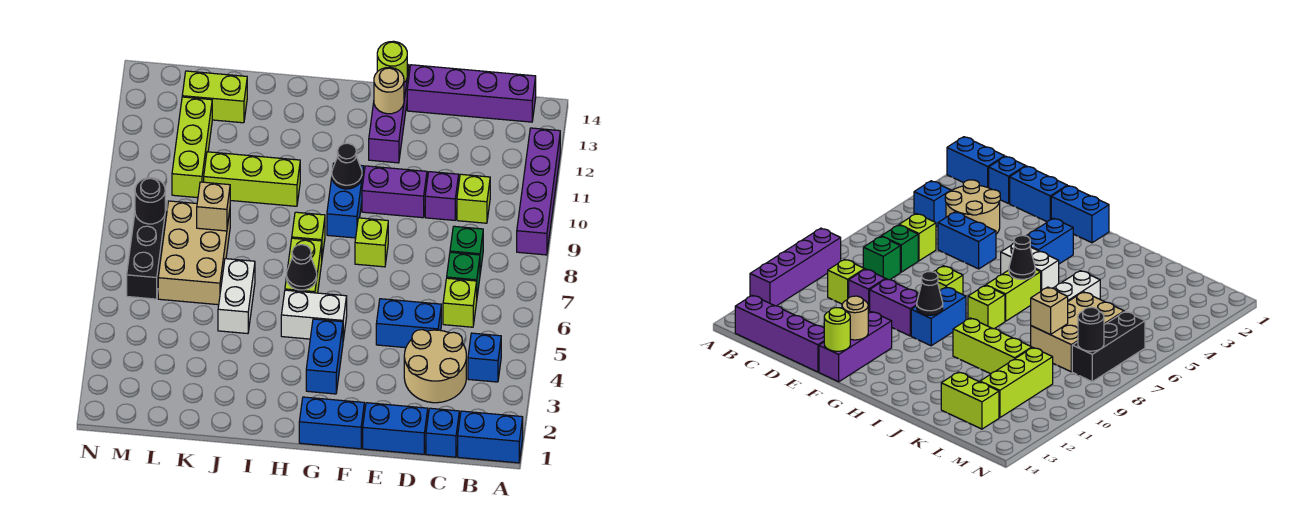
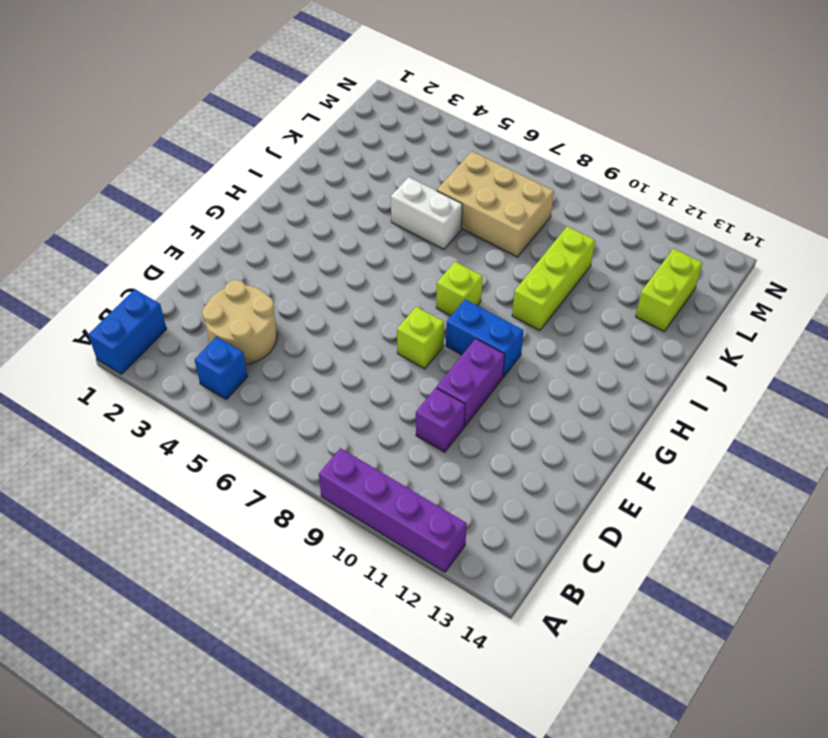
none -> purple brick B14:E14 level 1
none -> blue brick C1 level 1
none -> lime brick C6 level 1
none -> green brick C7 level 1

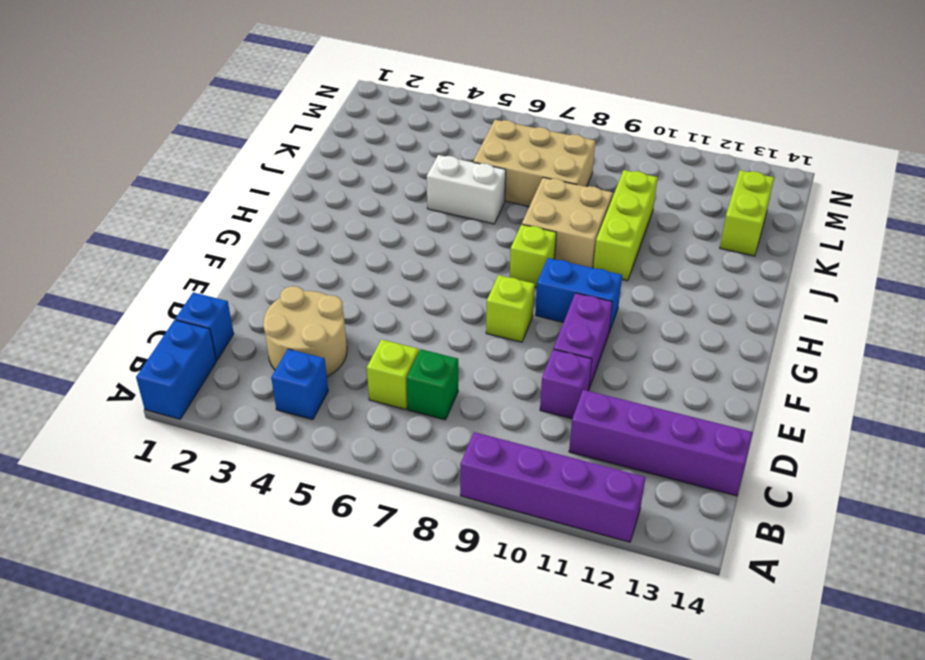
purple brick C11:C14 level 1 -> purple brick B14:E14 level 1
tan brick I8:J9 level 1 -> none
none -> green brick C8 level 1
none -> lime brick C10 level 1
none -> blue brick D1:E1 level 1
none -> blue brick D5:E5 level 1

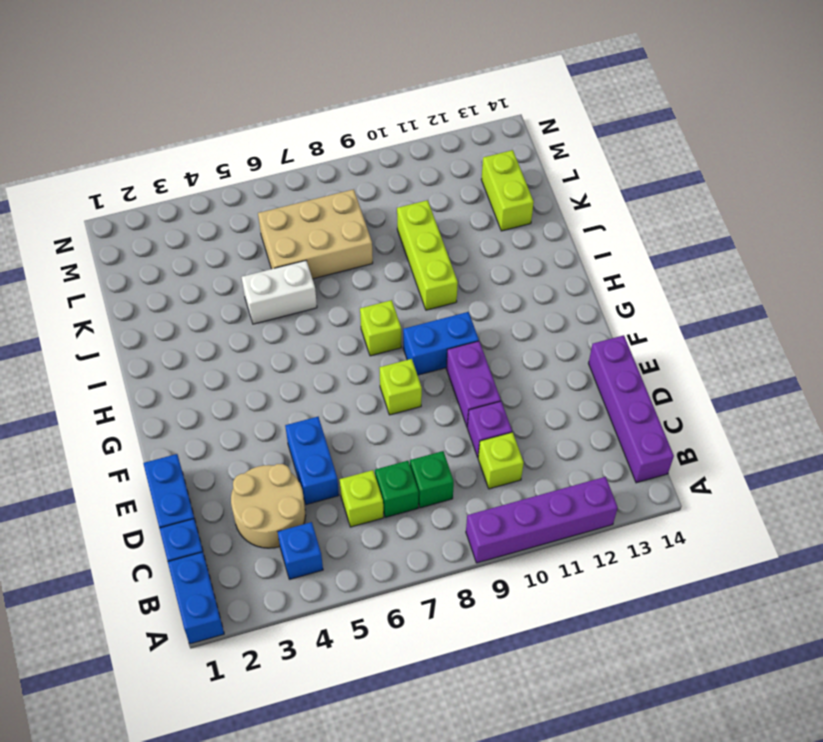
none -> blue brick F1:G1 level 1
none -> purple brick F12:F14 level 1
none -> blue brick G3:G4 level 1
none -> white brick G5:H5 level 1

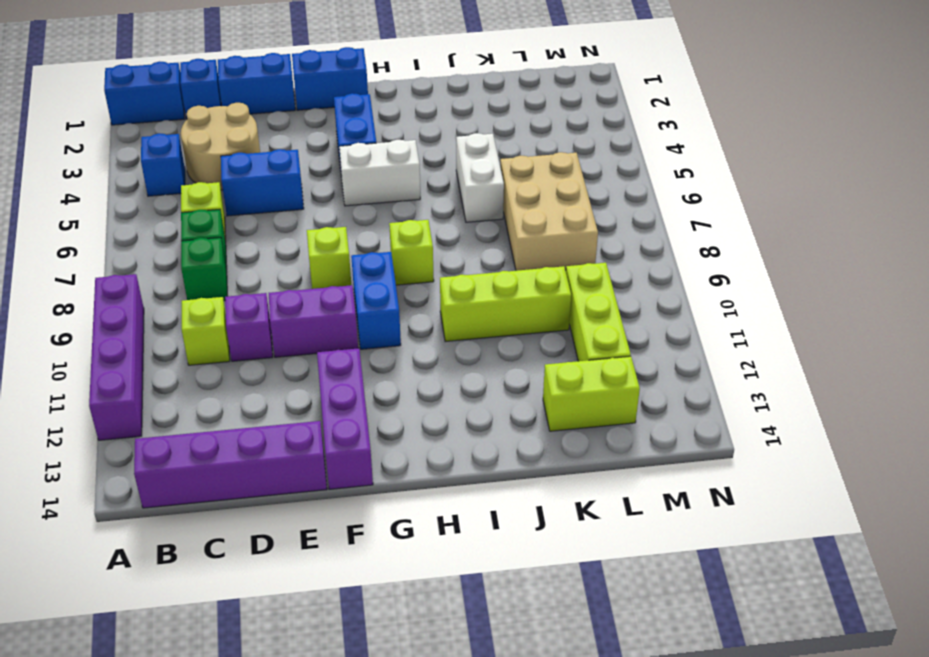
none -> lime brick H6:H7 level 1
none -> black brick M6:M8 level 1
none -> tan round brick F13 level 2
none -> lime round brick F14 level 2

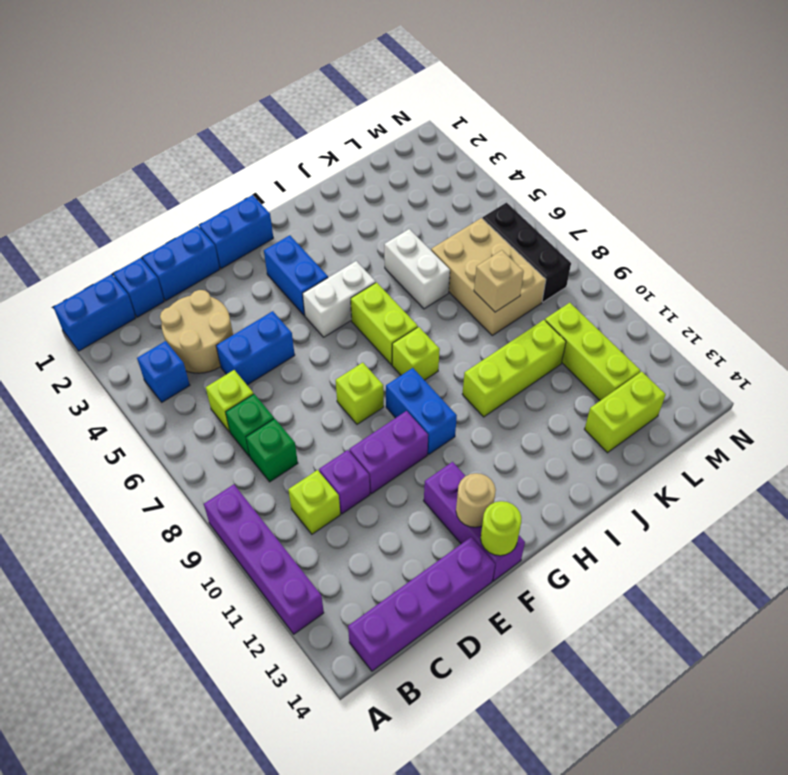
none -> black cone G10 level 2
none -> black cone H6 level 2
none -> black round brick M8 level 2

